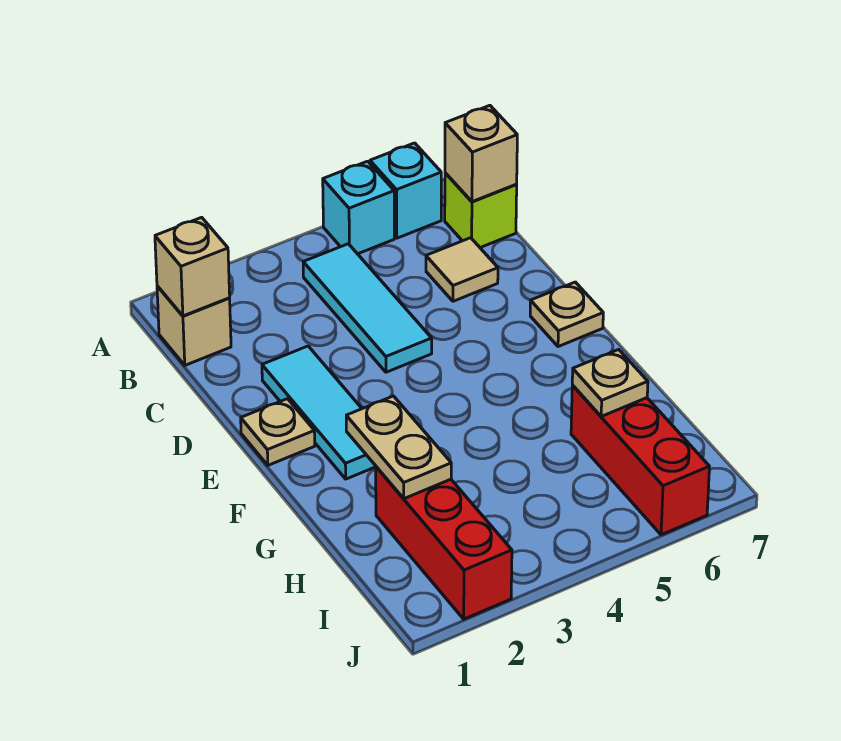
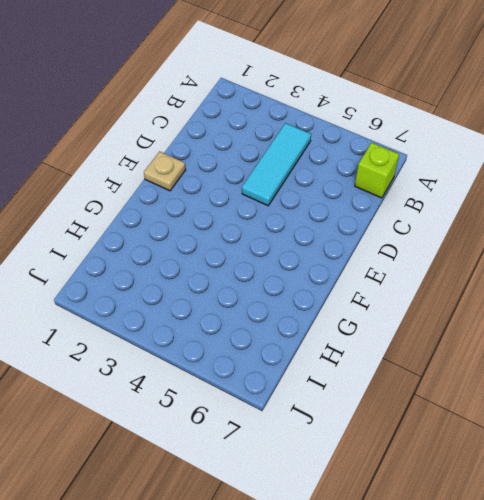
none -> cyan brick A5 level 1
none -> cyan brick A6 level 1
none -> tan brick B1 level 1

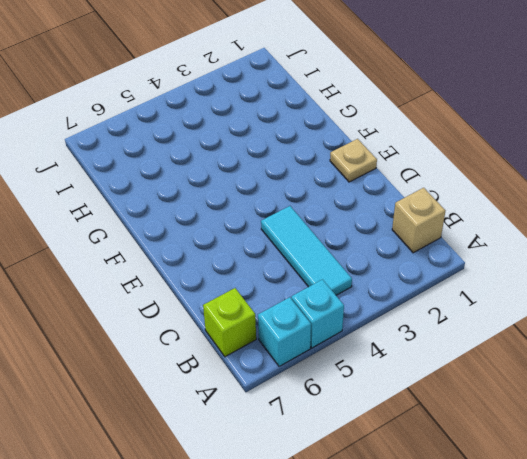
none -> tan tile C6 level 1
none -> cyan tile D2:F2 level 1
none -> tan plate E7 level 1

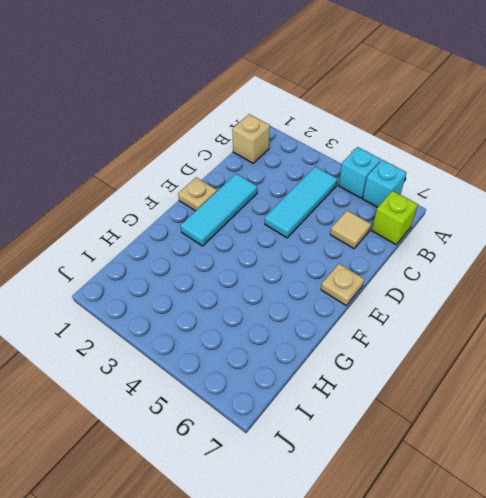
none -> red brick H2:J2 level 1
none -> red brick H6:J6 level 1
none -> tan brick B1 level 2

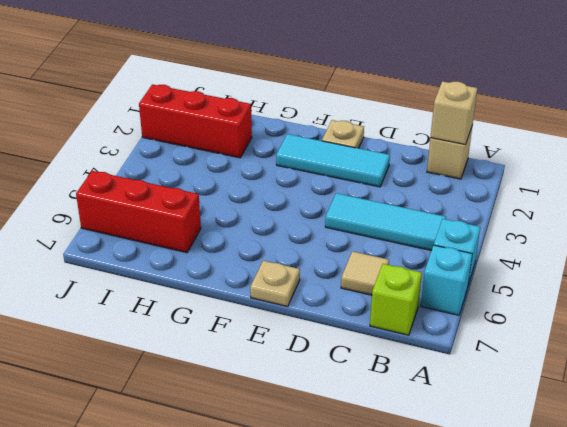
none -> tan brick B7 level 2
none -> tan plate G2:H2 level 2
none -> tan plate H6 level 2

